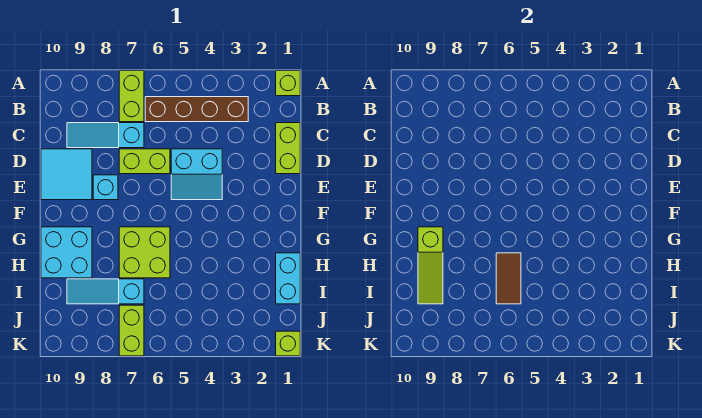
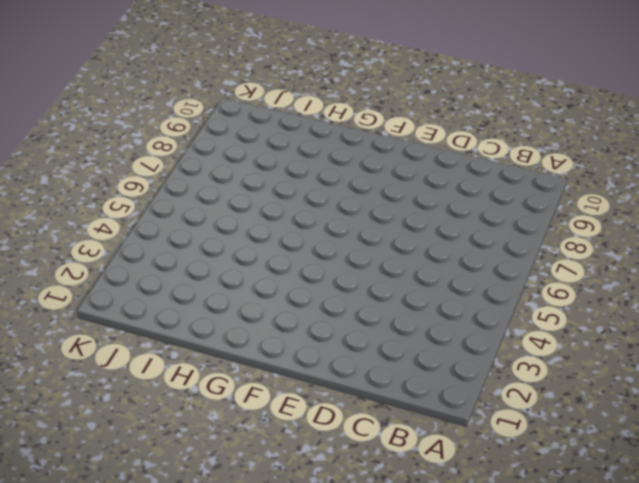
none -> lime brick A1 level 1
none -> lime brick A7:B7 level 1
none -> brown brick B3:B6 level 1

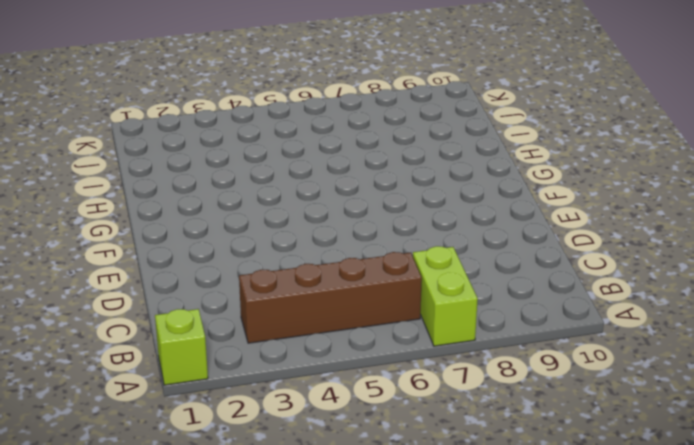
none -> lime brick C1:D1 level 1
none -> cyan slope C7:C9 level 1 top 7
none -> cyan slope D4:E5 level 1 top D

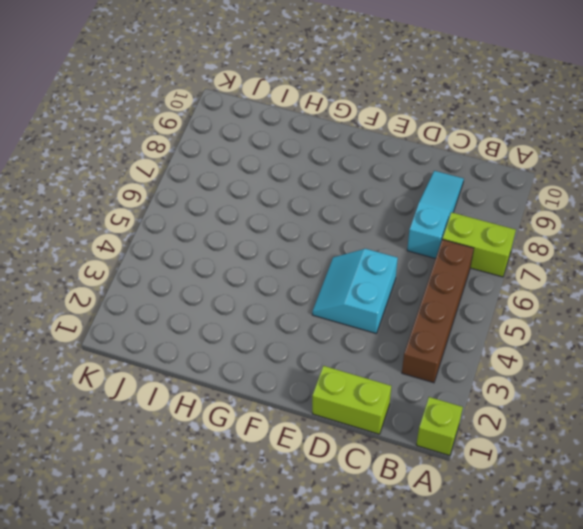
none -> lime brick D6:D7 level 1
none -> cyan tile D9:E10 level 1
none -> cyan brick E8 level 1

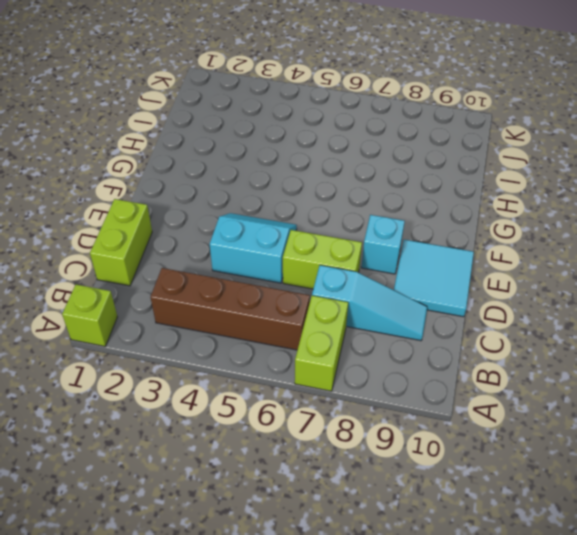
none -> lime brick G6:H7 level 1
none -> cyan brick G9:H10 level 1
none -> cyan brick H1:I1 level 1

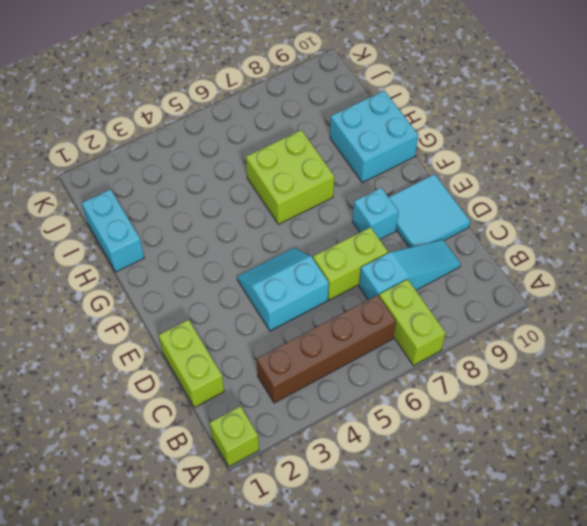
none -> cyan slope I7:I9 level 1 top 7
none -> lime brick J7:K7 level 1
none -> lime brick K1 level 1

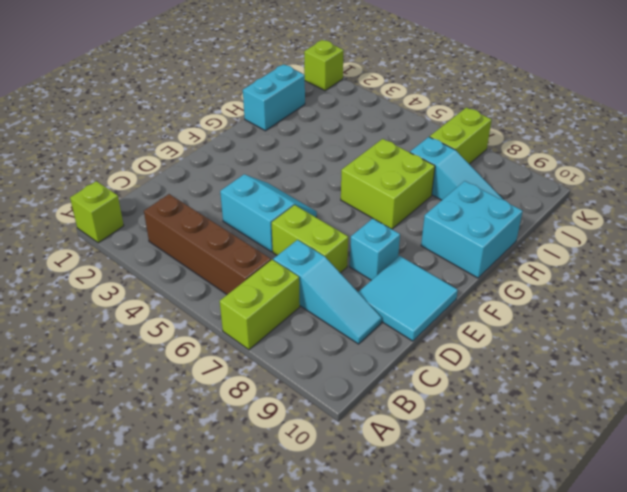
none -> lime brick C1:D1 level 1
none -> lime slope G9:I9 level 2 top G
none -> brown tile H6:I6 level 2

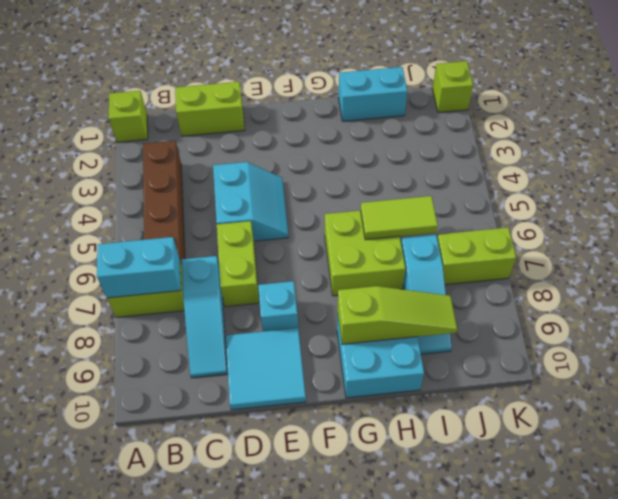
cyan brick A7:B7 level 2 -> none
lime tile H6:I6 level 2 -> brown tile H6:I6 level 2

